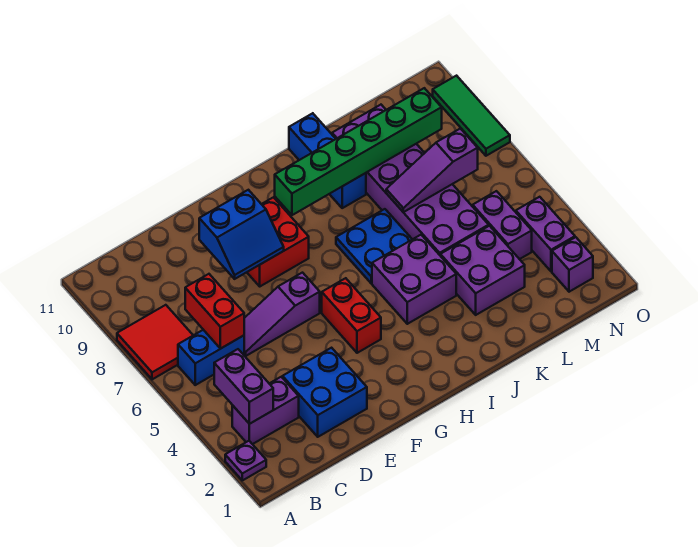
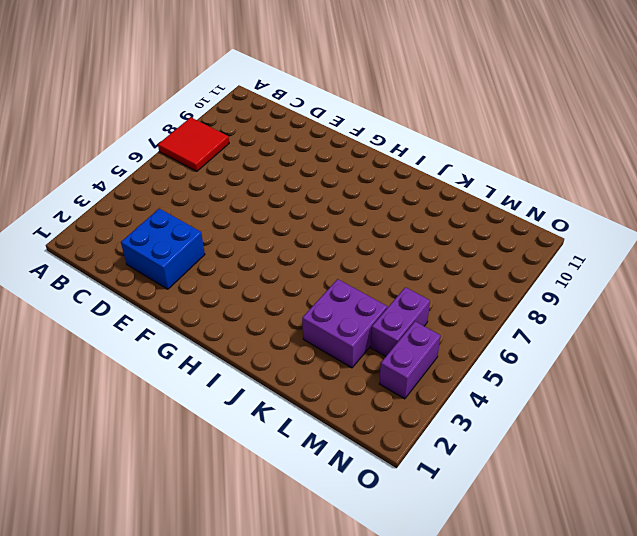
none -> purple plate A2 level 1
none -> purple brick B3:C3 level 1
none -> blue brick B6:C6 level 1

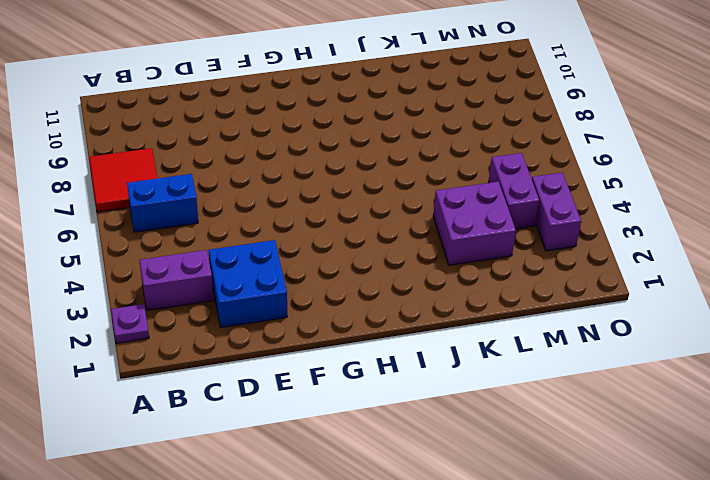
none -> purple slope D6:F6 level 1 top F
none -> red brick F8:G9 level 1
none -> red brick G4:G5 level 1

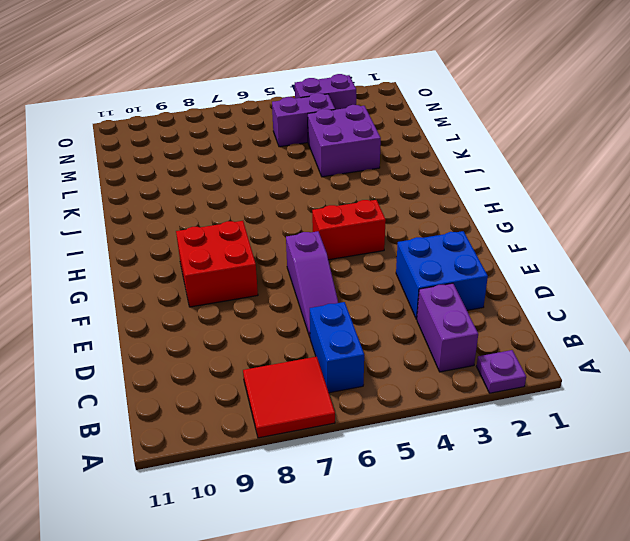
none -> purple brick I4:J5 level 1
none -> blue plate I6:J7 level 1
none -> blue brick J9:J11 level 1

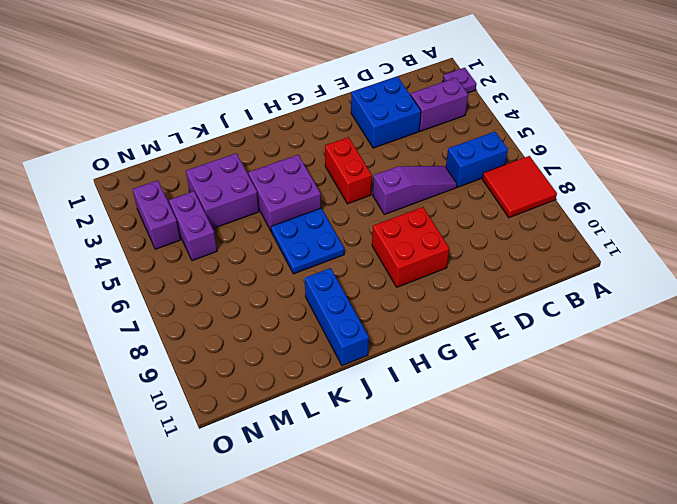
none -> purple brick K5:L10 level 1
none -> purple brick N2 level 1
none -> green tile O8:O10 level 1

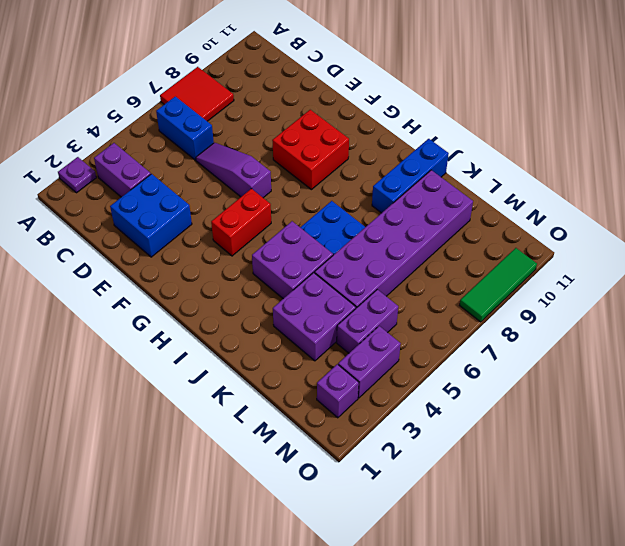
none -> purple brick B3:B4 level 2
none -> red brick C6:C7 level 2
none -> blue slope E8:F9 level 2 top 9

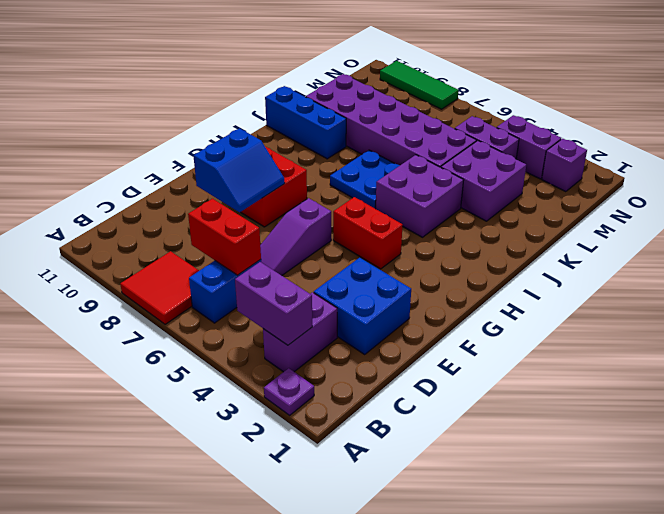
none -> green brick H9:M9 level 2
none -> purple slope K7:M7 level 2 top M

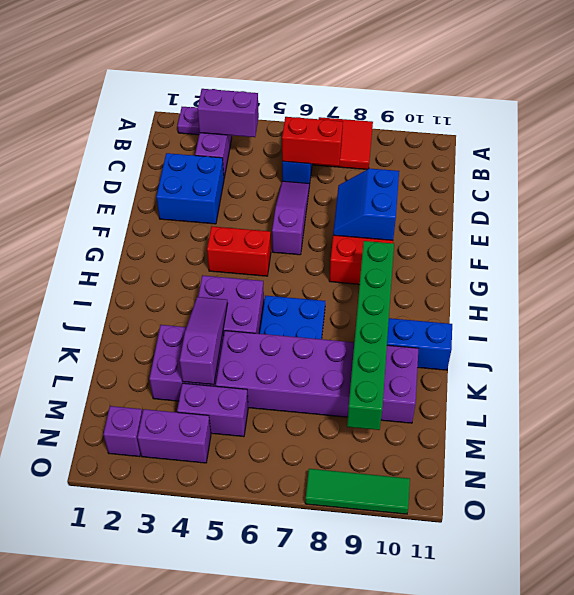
purple slope J4:L4 level 2 top L -> purple slope K7:M7 level 2 top M

